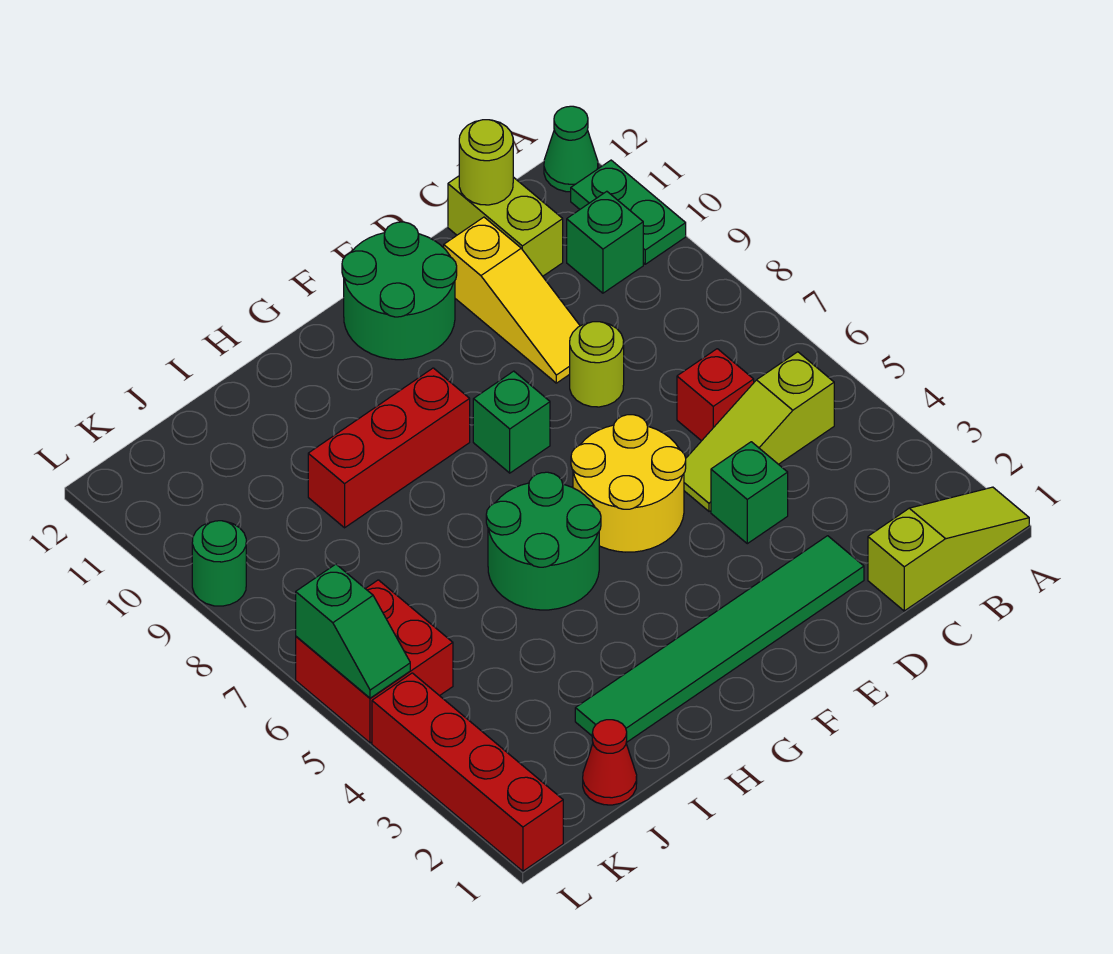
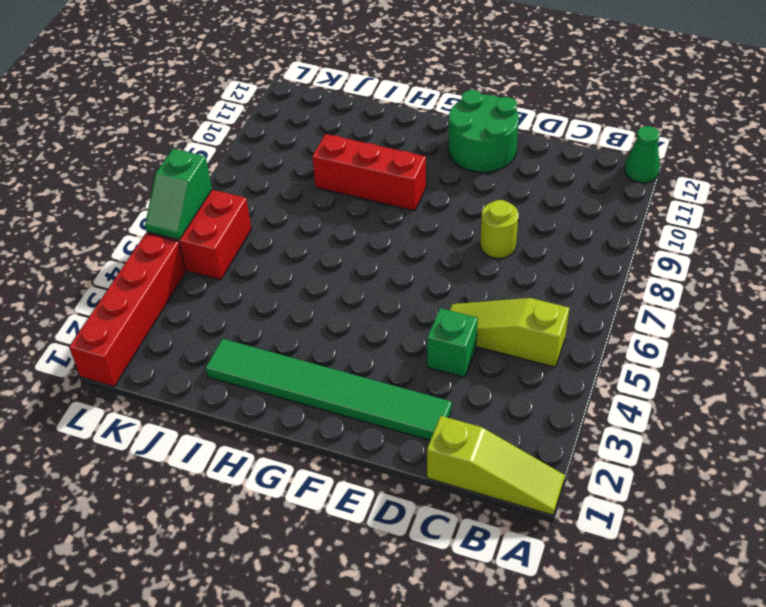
none -> green plate A10:A11 level 1
none -> green brick B10 level 1
none -> red brick C6 level 1

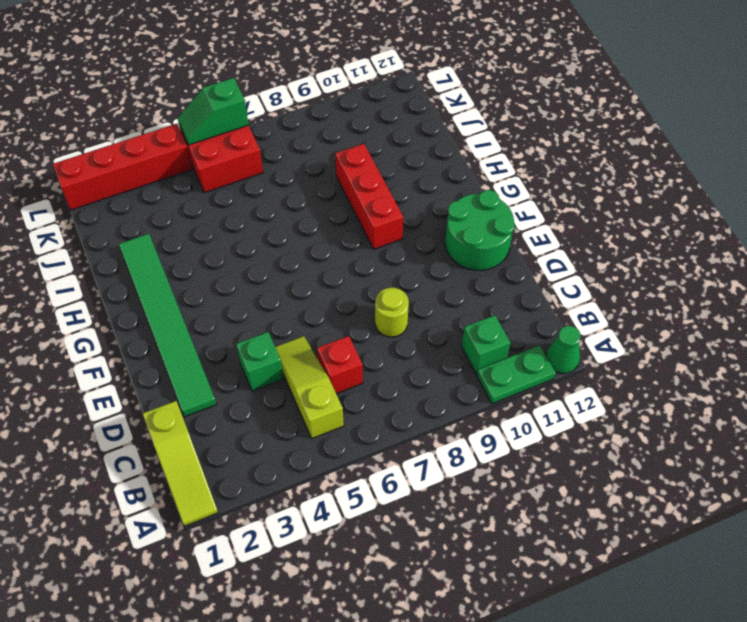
none -> lime brick C11:C12 level 1
none -> yellow slope D9:D11 level 1 top 11
none -> yellow round brick E5:F6 level 1

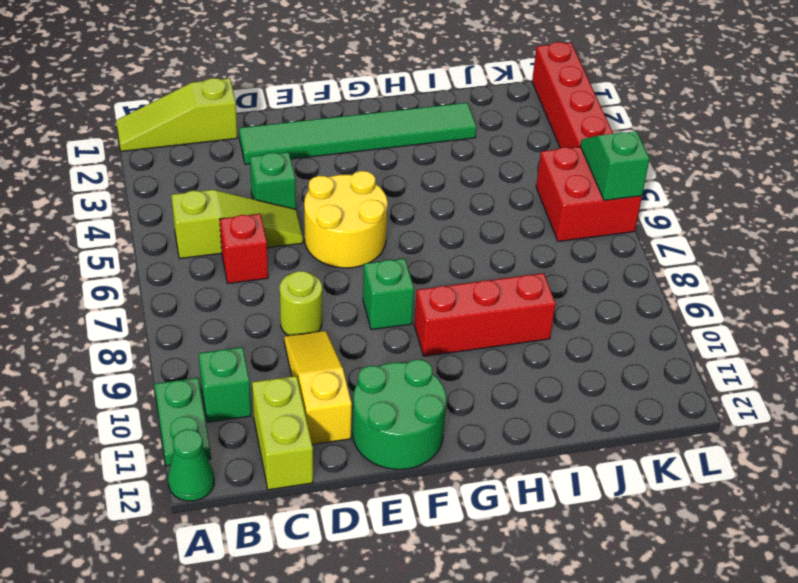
none -> green round brick G5:H6 level 1
none -> red cone J1 level 1
none -> green round brick L9 level 1

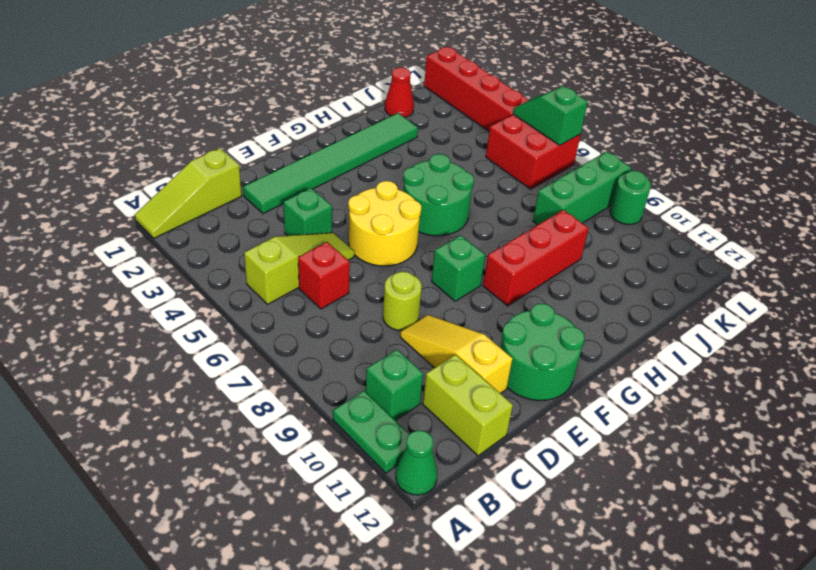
green brick J8:L8 level 1 -> none
none -> lime round brick C12 level 2

